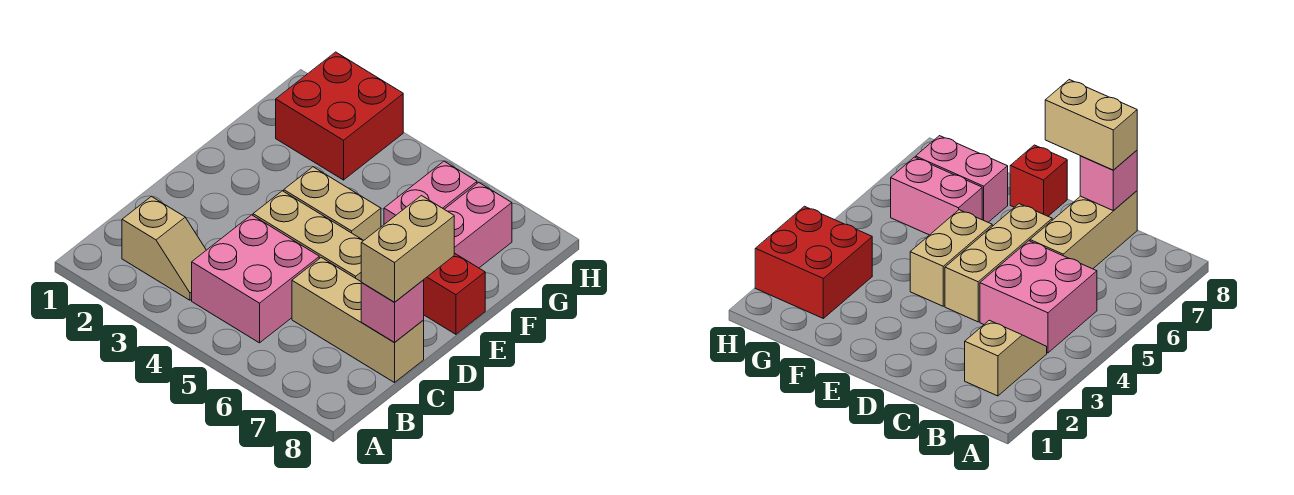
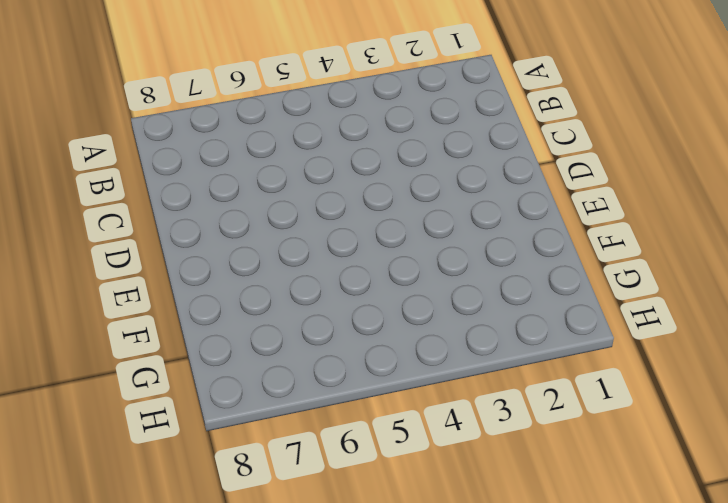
none -> tan slope B2:B3 level 1 top 2
none -> pink brick B4:C5 level 1

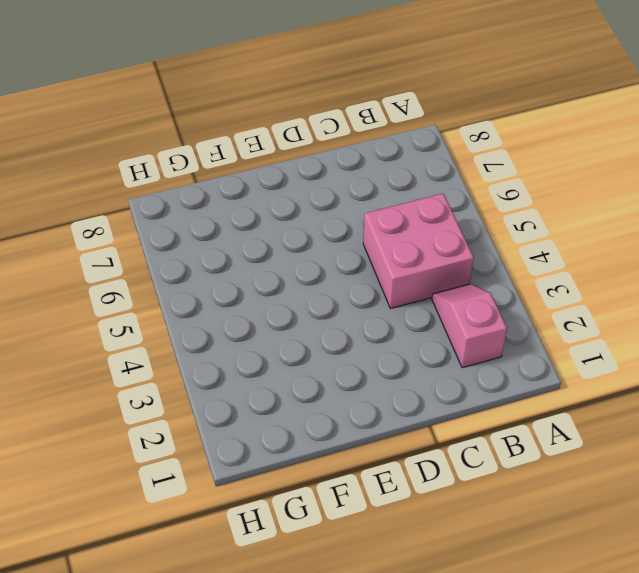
pink slope B2:B3 level 1 top 2 -> tan slope B2:B3 level 1 top 2
none -> tan brick C6:C8 level 1
none -> tan brick D4:D6 level 1

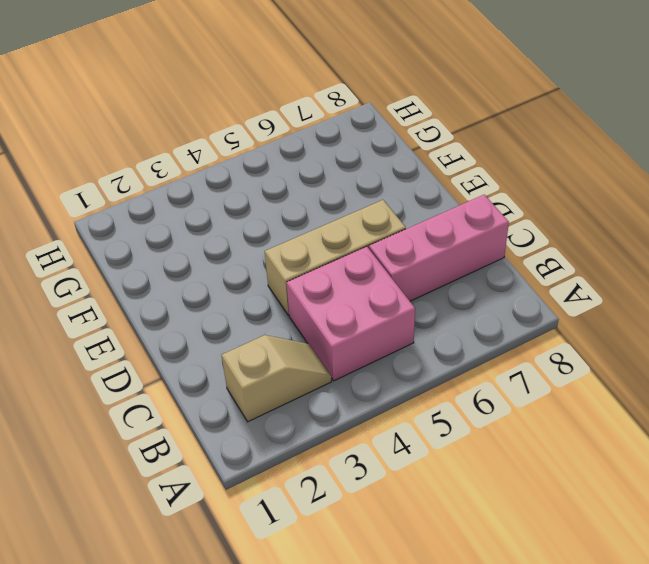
pink brick C6:C8 level 1 -> tan brick C6:C8 level 1
none -> tan brick E4:E5 level 1
none -> red brick E8 level 1

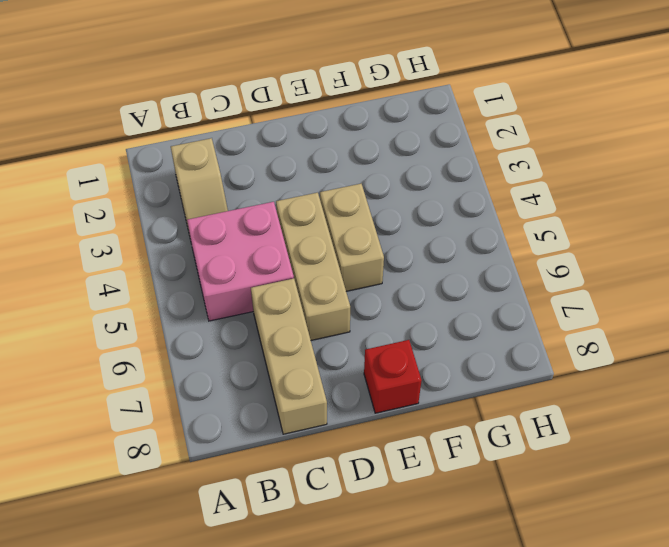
none -> pink brick F6:G6 level 1
none -> pink brick F7:G7 level 1

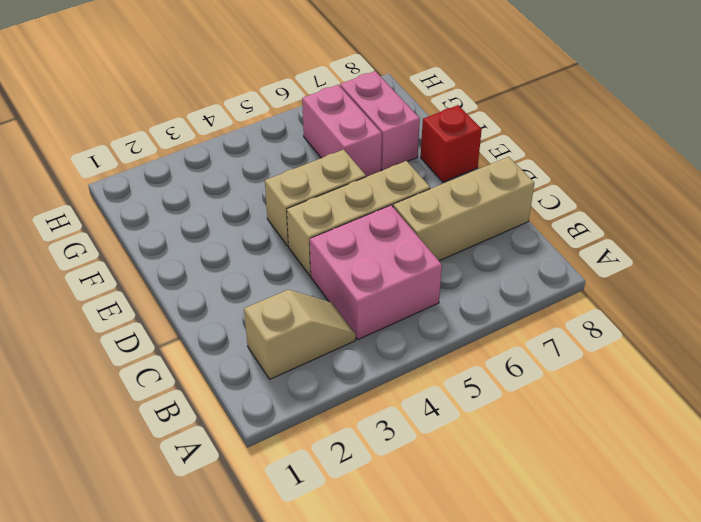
none -> red brick G2:H3 level 1
none -> pink brick C8 level 2

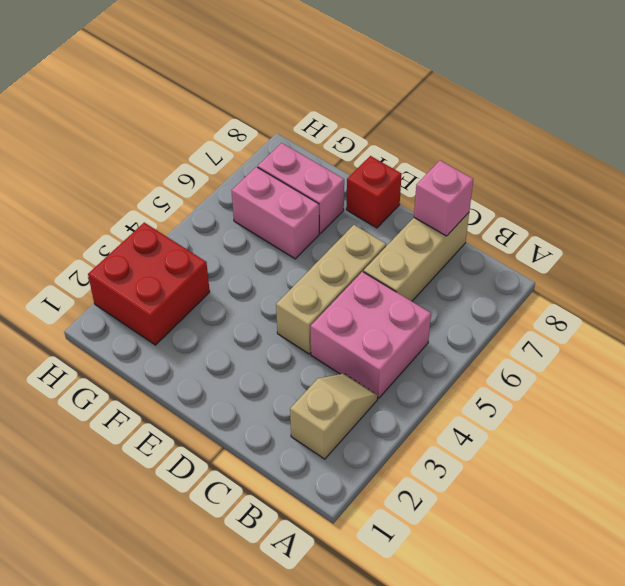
none -> tan brick E4:E5 level 1
none -> tan brick C8:D8 level 3

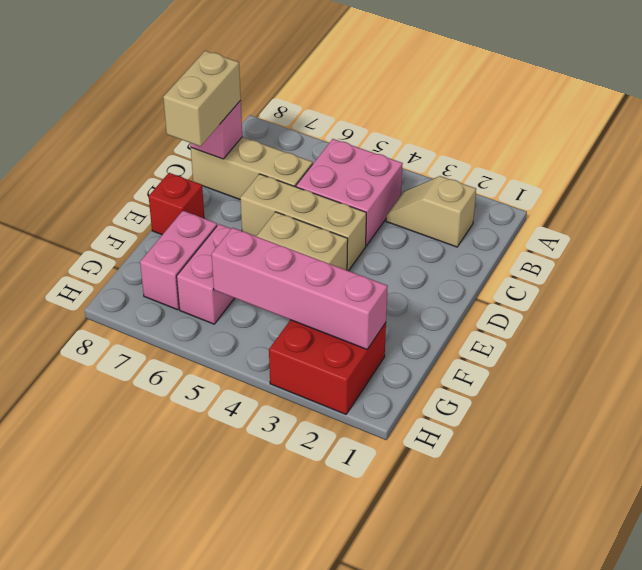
pink brick G2:G5 level 2 -> none

